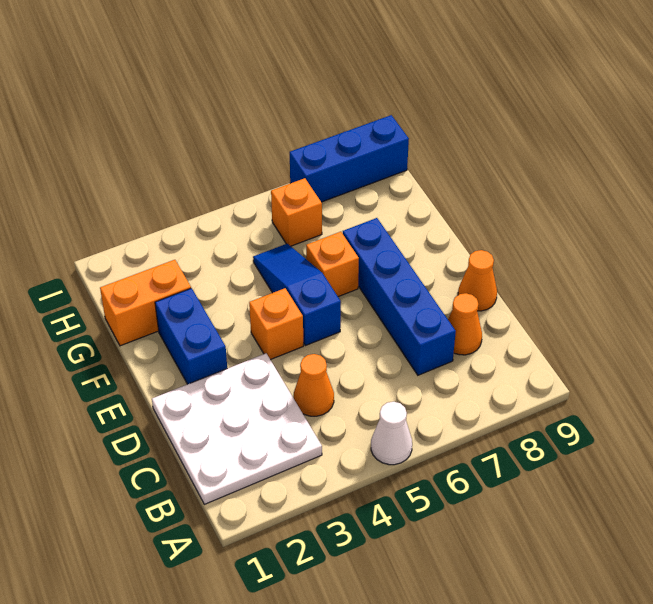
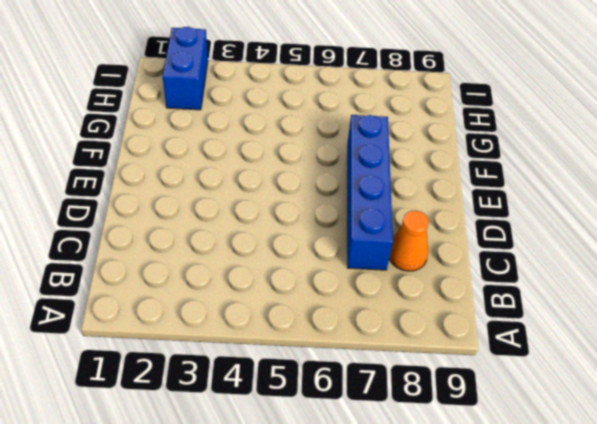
blue brick H2:I2 level 1 -> blue brick E2:F2 level 1
none -> white cone A5 level 1
none -> white plate B1:D3 level 1
none -> orange cone C4 level 1

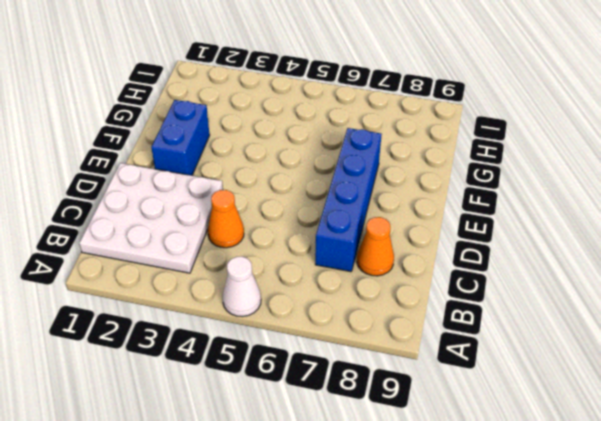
none -> orange cone D9 level 1
none -> orange brick E4 level 1
none -> blue slope E5:G5 level 1 top E

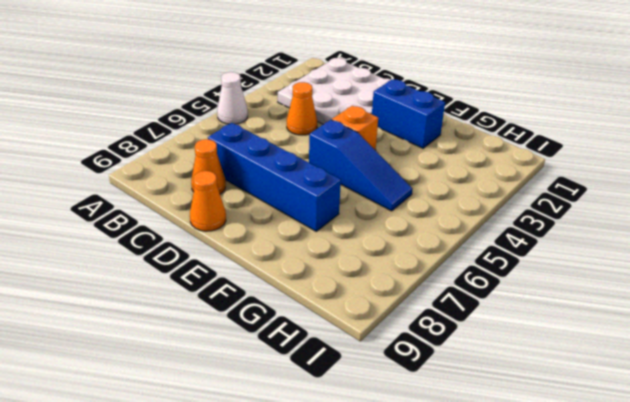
none -> orange brick F6 level 1
none -> orange brick G1:G2 level 1
none -> orange brick H6 level 1

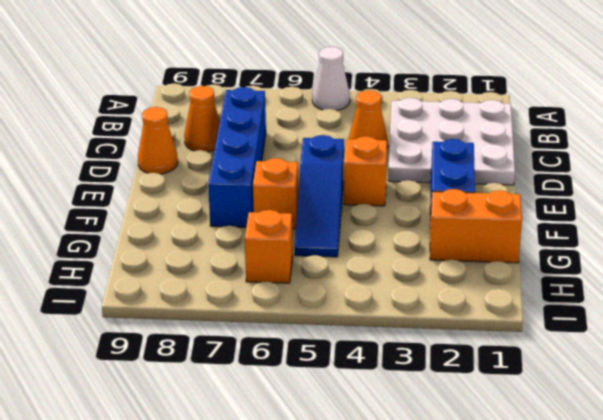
none -> blue brick I7:I9 level 1

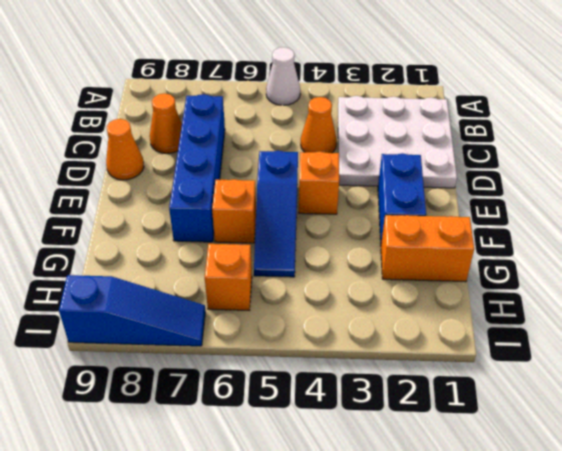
blue slope I7:I9 level 1 top 9 -> blue brick I7:I9 level 1

